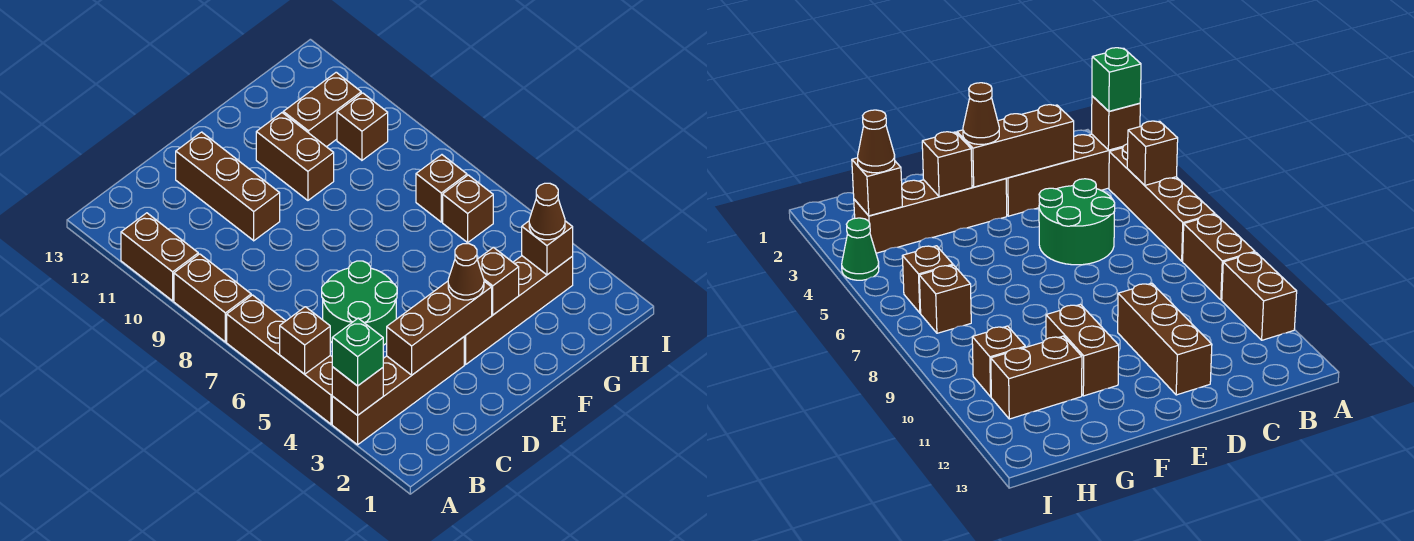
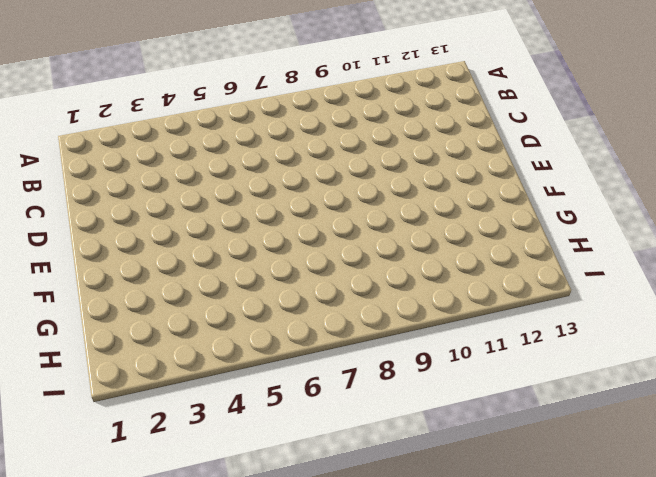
none -> brown brick A3:D3 level 1
none -> brown brick A4:A7 level 1
none -> brown brick A8:A9 level 1

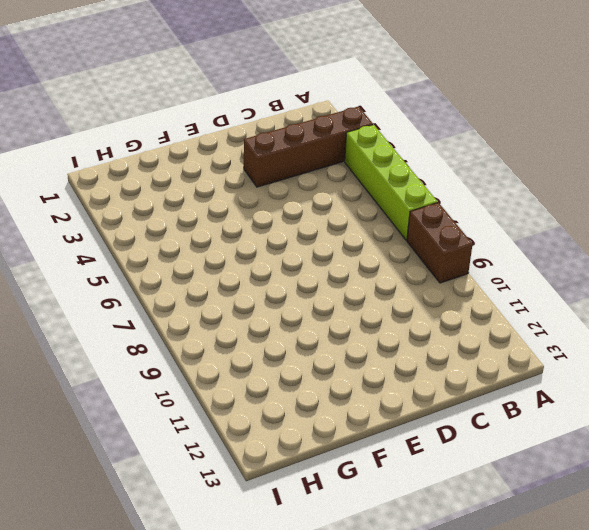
lime brick A4:A7 level 1 -> brown brick A4:A7 level 1
none -> brown brick A10:A11 level 1
none -> green round brick C5:D6 level 1
none -> brown brick D10:D12 level 1

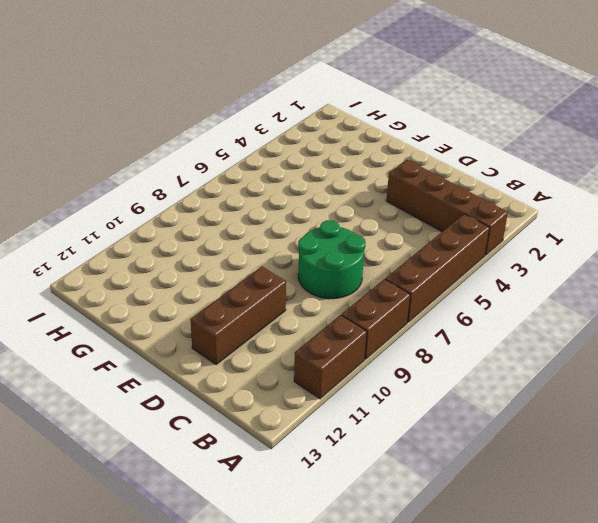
green round brick C7:D8 level 1 -> green round brick C5:D6 level 1
none -> brown brick E3:H3 level 1
none -> brown brick F10:F11 level 1
none -> brown brick G11:H11 level 1

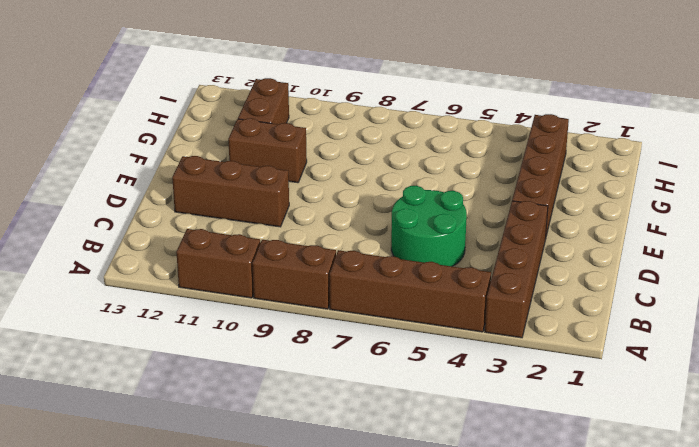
none -> brown brick H6 level 1
none -> brown brick H7 level 1
none -> brown brick H10 level 1

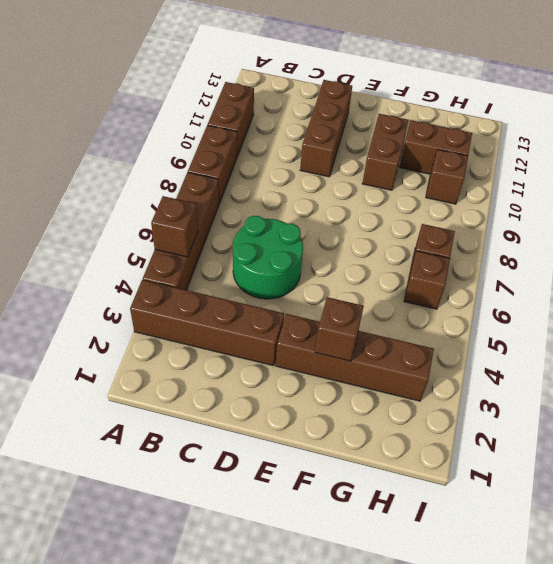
none -> green cone I4 level 1
none -> brown brick A3 level 2
none -> brown brick C3:E3 level 2

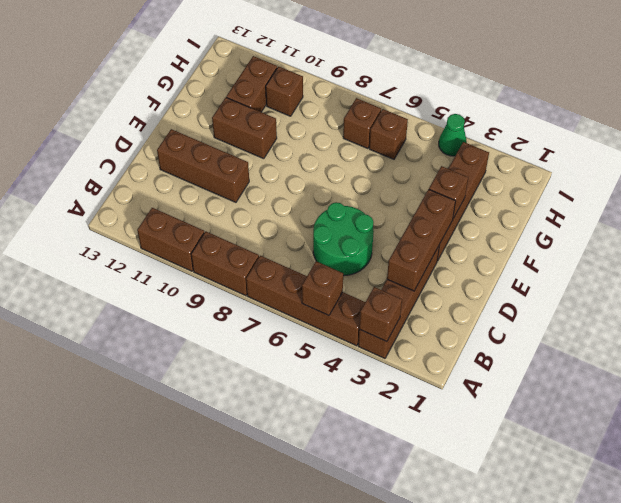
none -> brown brick H3 level 2
none -> green brick A3 level 3
none -> brown cone E3 level 3

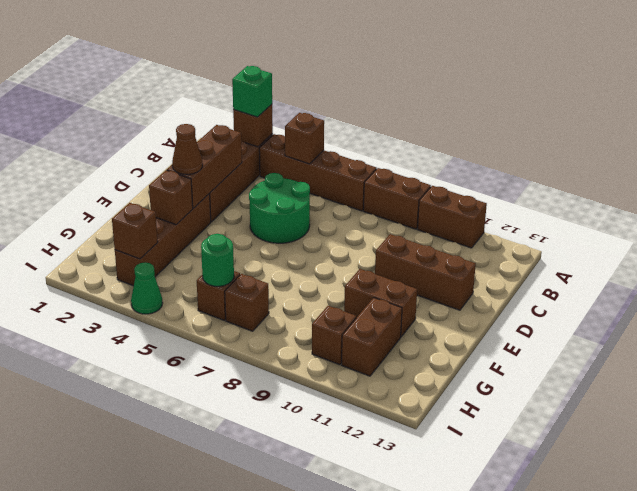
green round brick H6 level 2 -> none
none -> brown cone H3 level 3

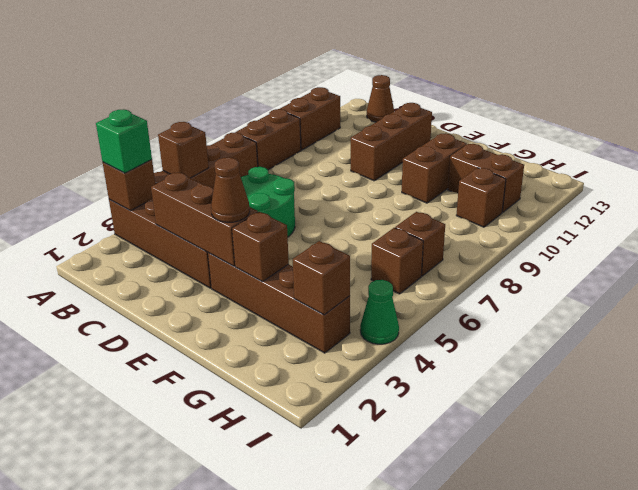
brown cone B13 level 1 -> brown cone H3 level 3

